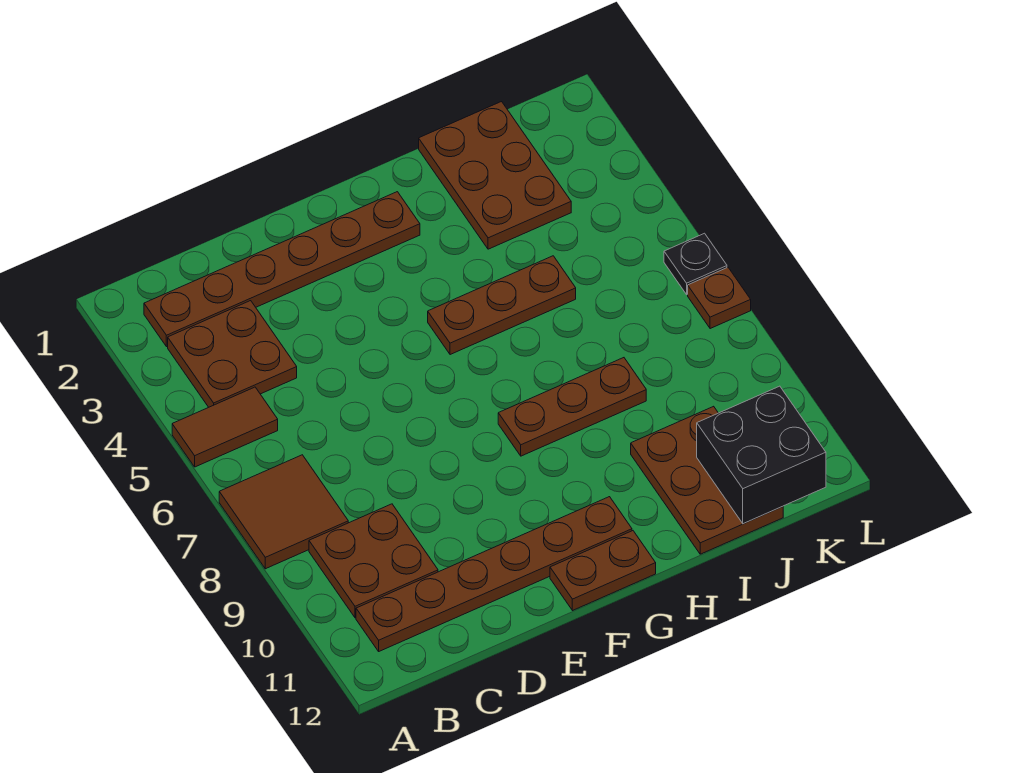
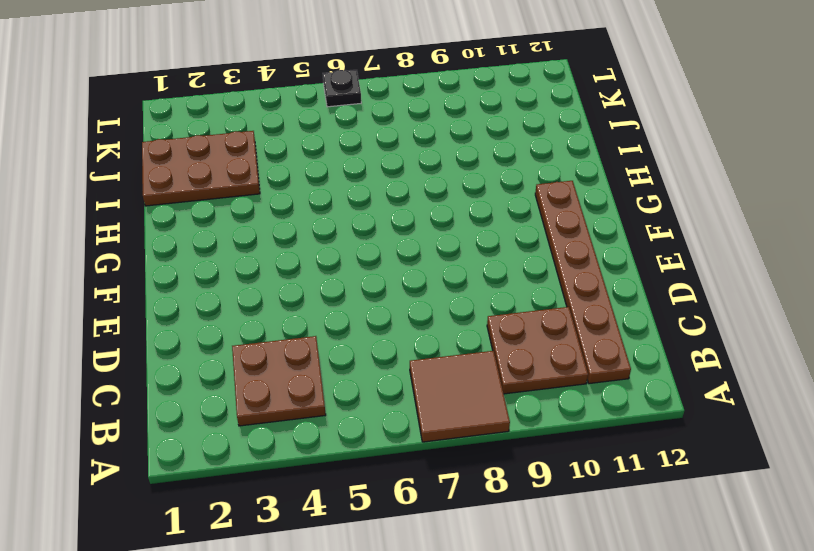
none -> brown tile A5:B5 level 1
none -> brown plate B2:G2 level 1
none -> brown plate F12:G12 level 1

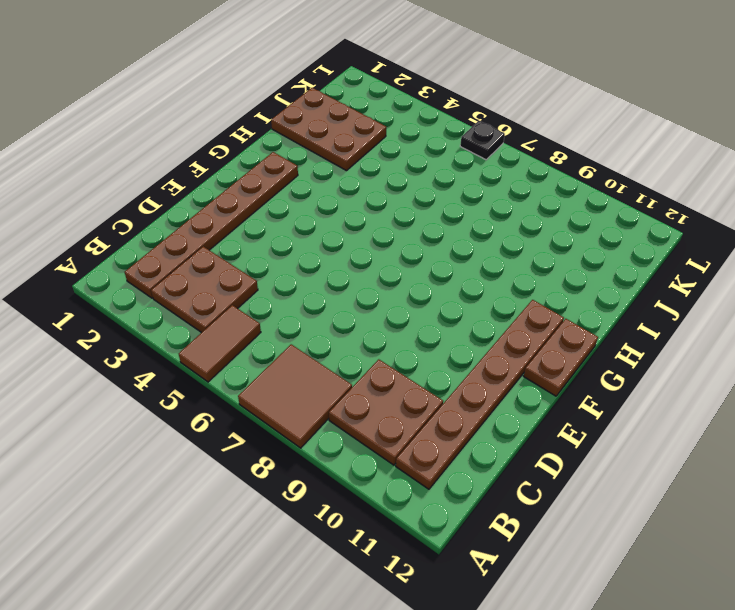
none -> brown plate G5:I5 level 1
none -> brown plate G8:I8 level 1
none -> brown plate I10:J12 level 1

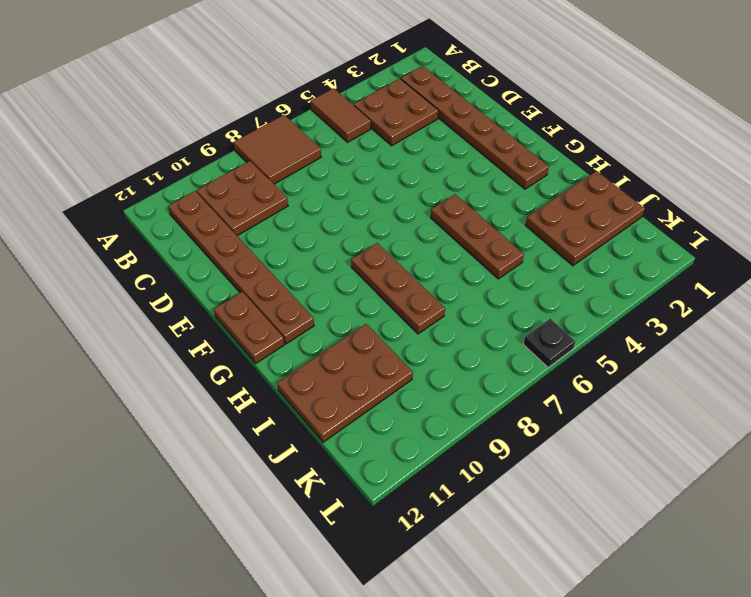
none -> brown plate L7 level 1
none -> black brick J11:K12 level 2

